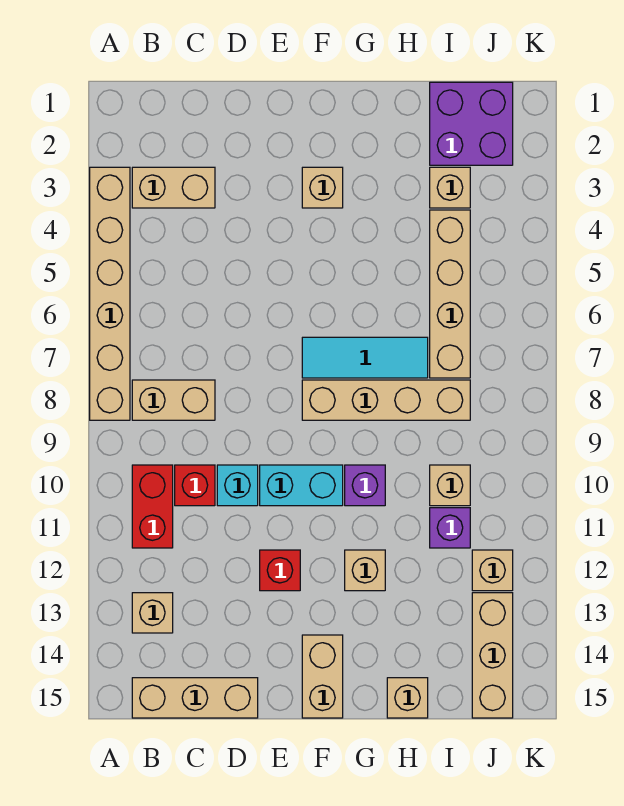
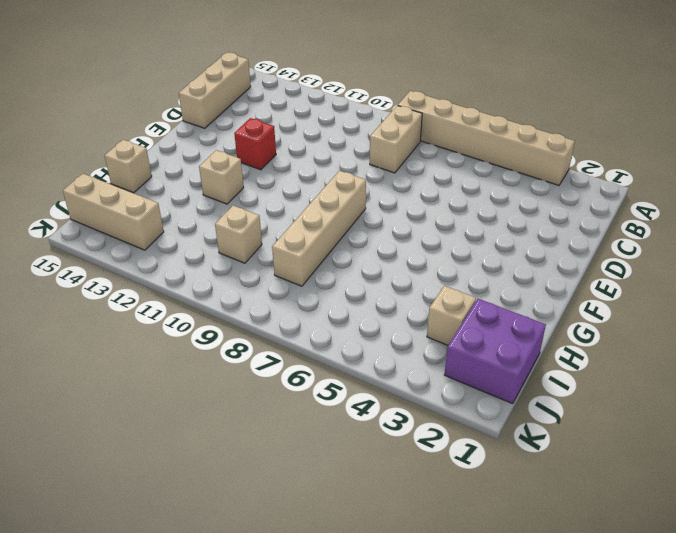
none -> tan brick B3:C3 level 1
none -> red brick B10:B11 level 1
none -> tan brick B13 level 1

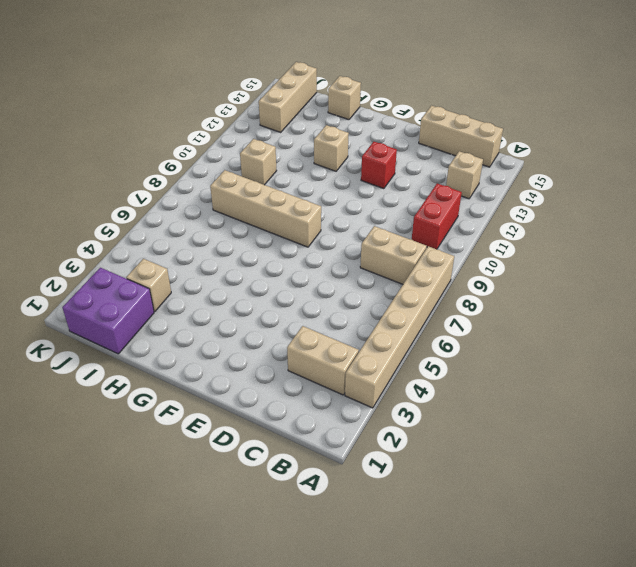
none -> red brick C10 level 1
none -> cyan brick D10 level 1
none -> cyan brick E10:F10 level 1

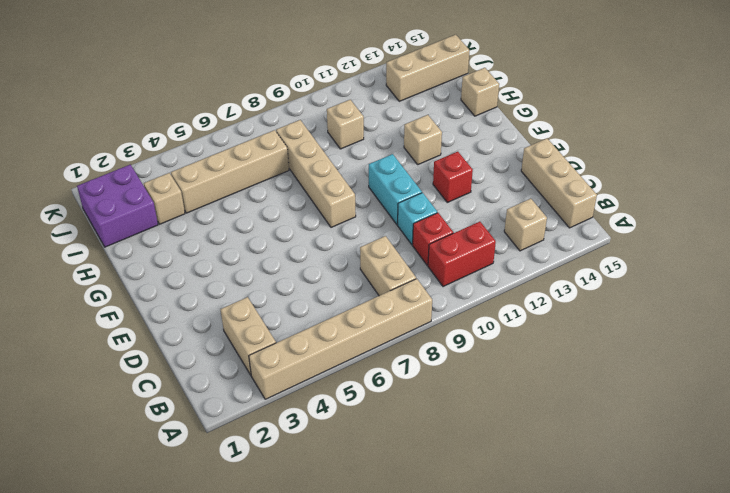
none -> tan brick F3 level 1
none -> cyan tile F7:H7 level 1
none -> tan brick F14:F15 level 1

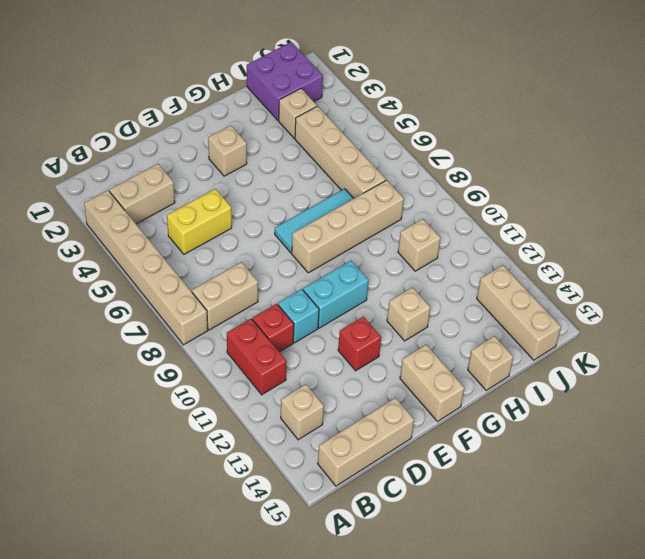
yellow brick C5:D5 level 1 -> none
none -> purple brick G10 level 1
none -> purple brick I11 level 1
none -> tan brick J12 level 1

